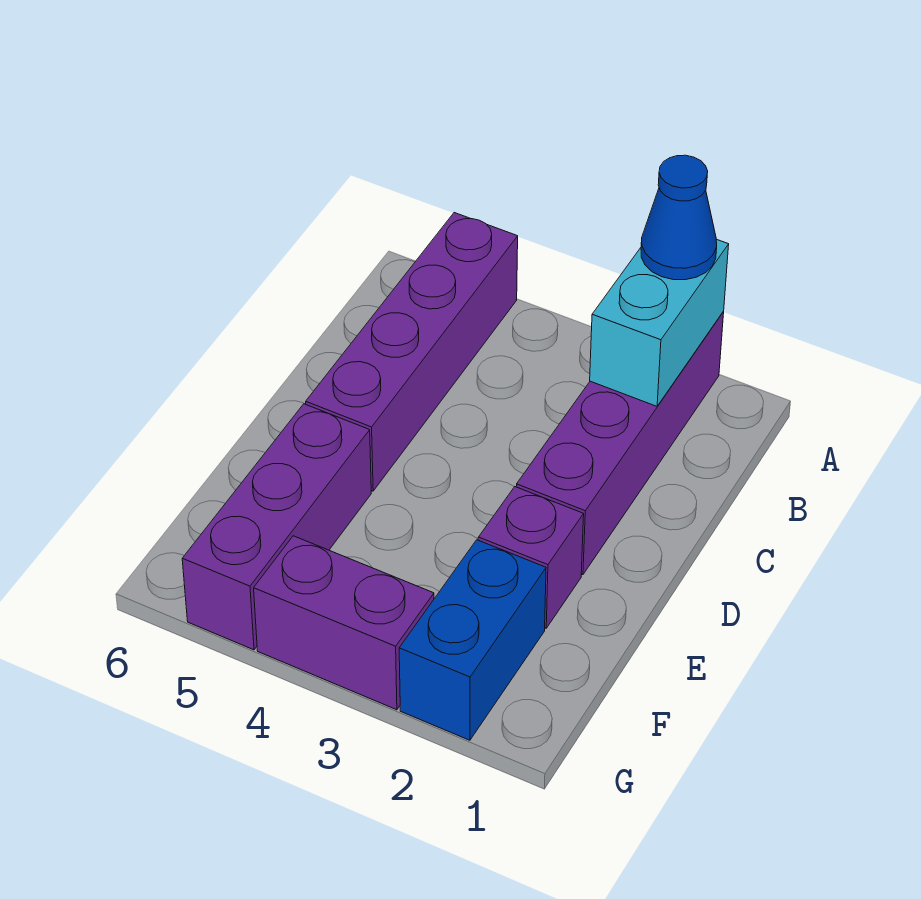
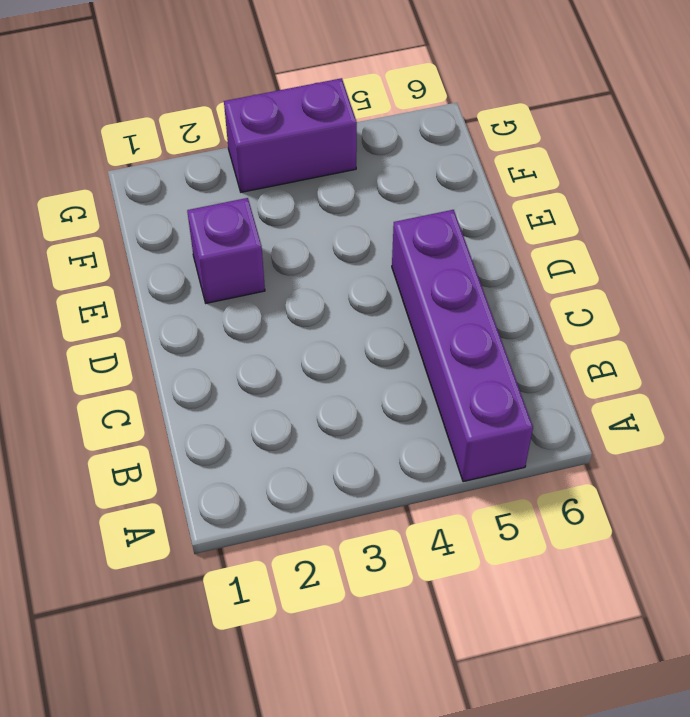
none -> purple brick A2:D2 level 1
none -> purple brick E5:G5 level 1

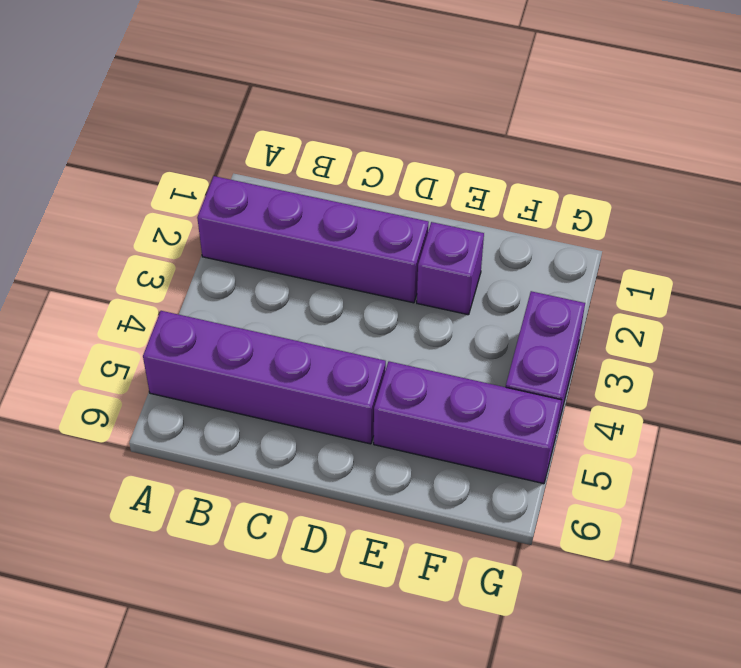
none -> blue brick F2:G2 level 1
none -> cyan brick A2:B2 level 2

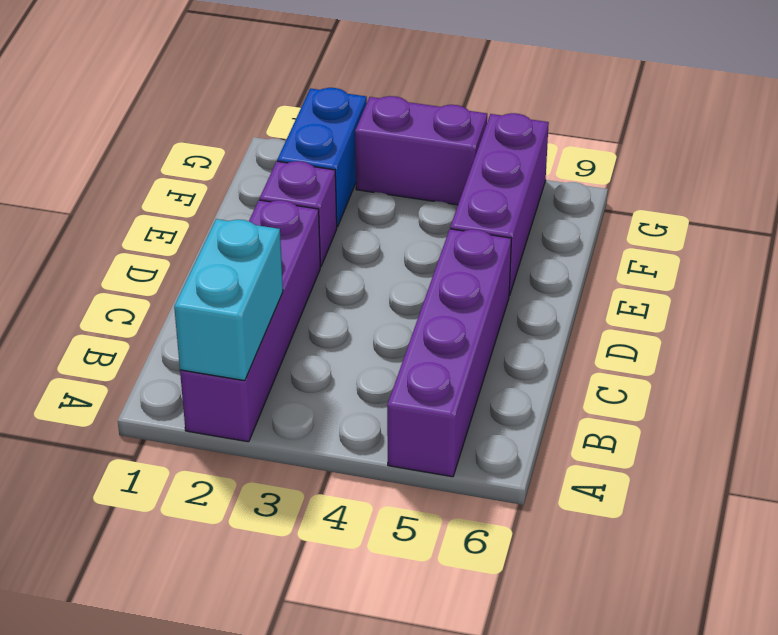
none -> blue cone A2 level 3

